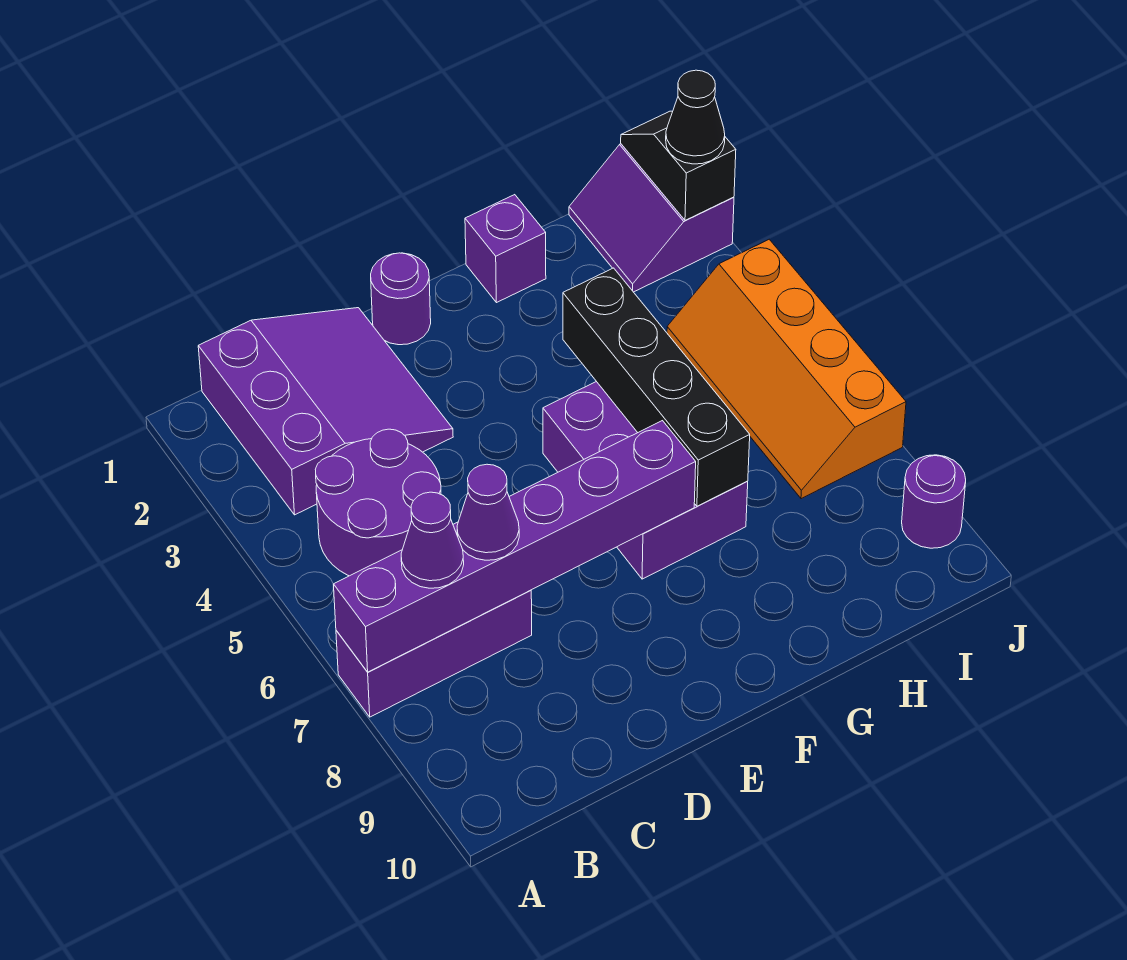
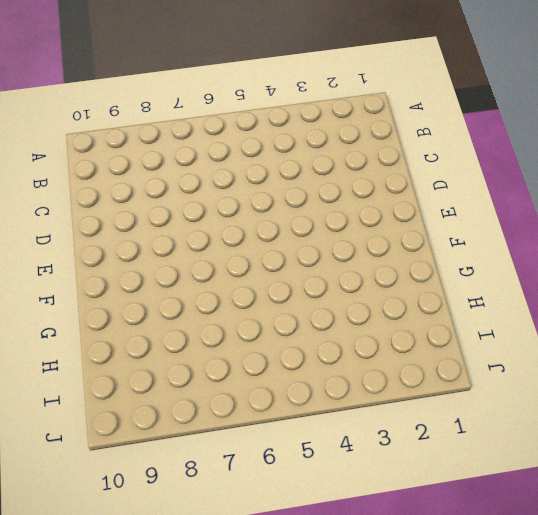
none -> purple brick A7:C7 level 1
none -> purple slope B1:D3 level 1 top B
none -> purple round brick B4:C5 level 1

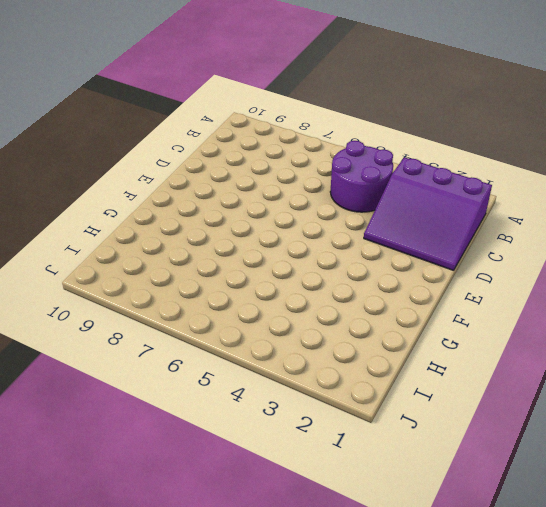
none -> purple brick A7:C7 level 1
none -> purple round brick E1 level 1
none -> purple brick F5:G7 level 1

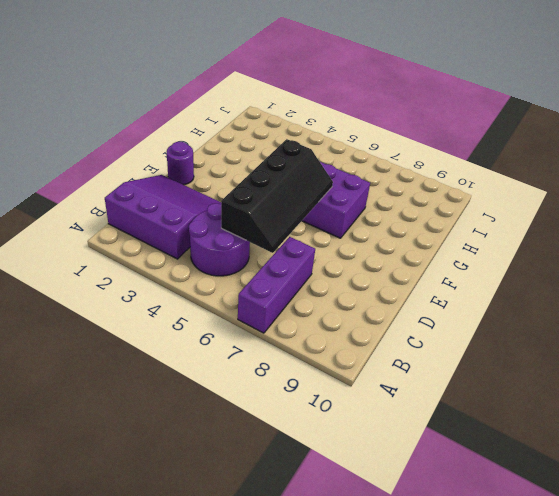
black slope C5:F6 level 2 top 5 -> none
none -> purple brick G1 level 1
none -> purple slope I1:J2 level 1 top J
none -> orange slope I4:J7 level 1 top J

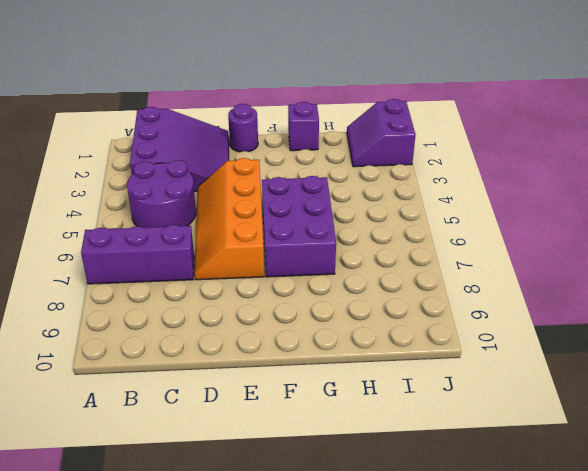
orange slope D4:E7 level 1 top E -> orange slope I4:J7 level 1 top J
none -> purple round brick J9 level 1
none -> purple brick A7:F7 level 2
none -> black brick G4:G7 level 2

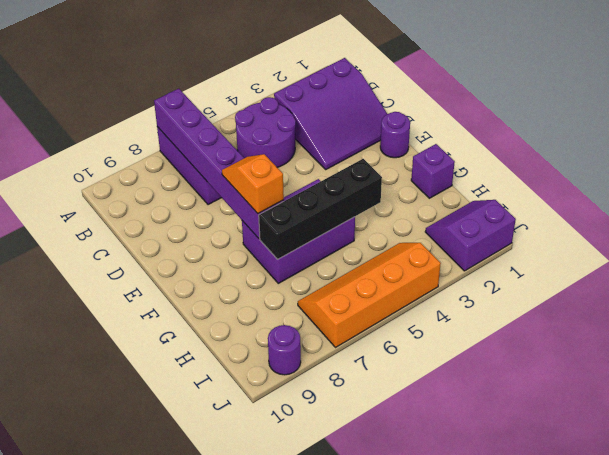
orange slope E7:F7 level 3 top F -> none
none -> black slope J1:J2 level 2 top 2
none -> purple cone B7 level 3
none -> purple cone C7 level 3

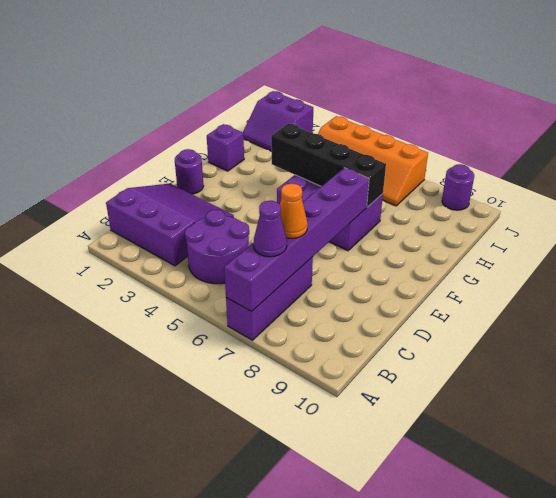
orange cone C7 level 3 -> purple cone C7 level 3
none -> black slope J1:J2 level 2 top 2
none -> black cone J2 level 3

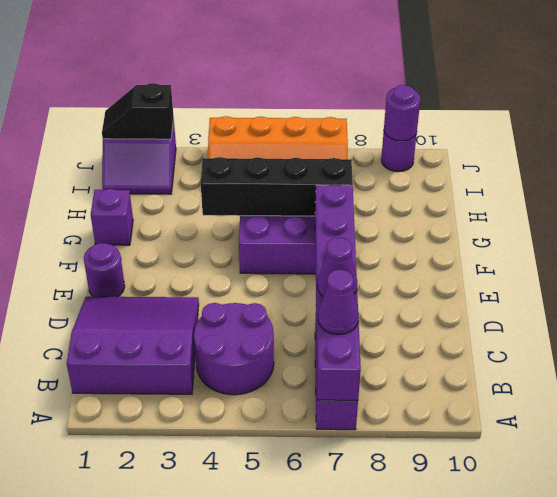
purple round brick J9 level 2 -> none
none -> black cone J2 level 3

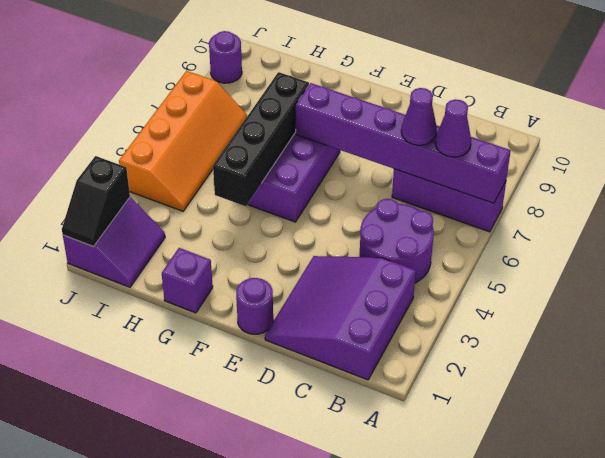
none -> black cone J2 level 3

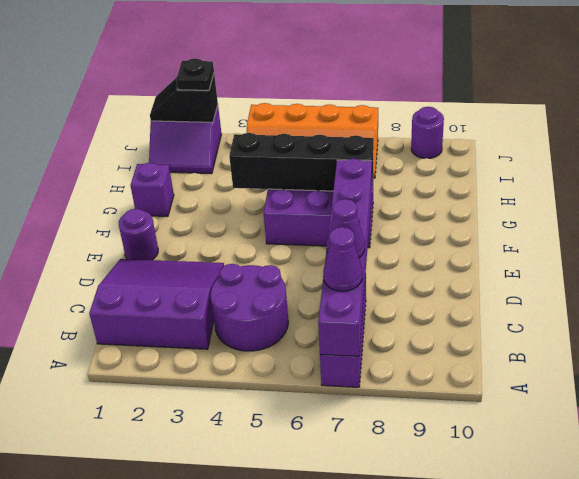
black plate J2 level 3 -> black cone J2 level 3

